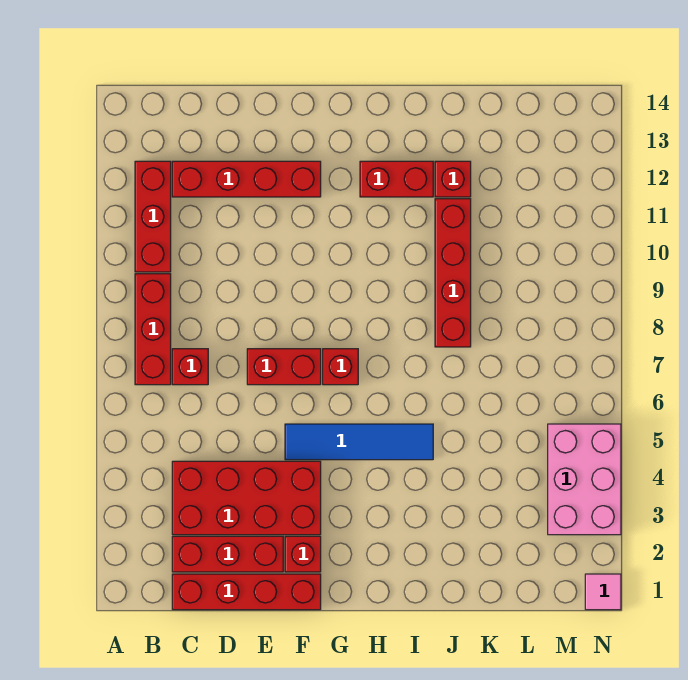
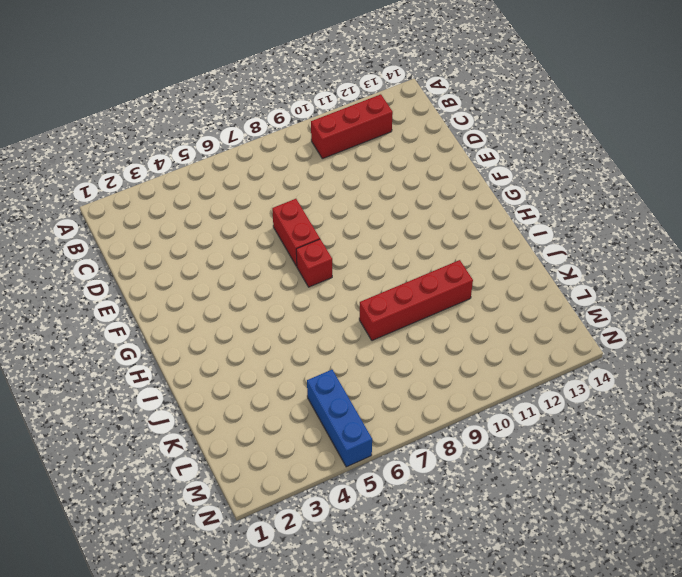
blue brick L5:N5 level 1 -> pink brick M3:N5 level 1
none -> red brick B7:B9 level 1
none -> red brick C1:F1 level 1
none -> red brick C2:E2 level 1

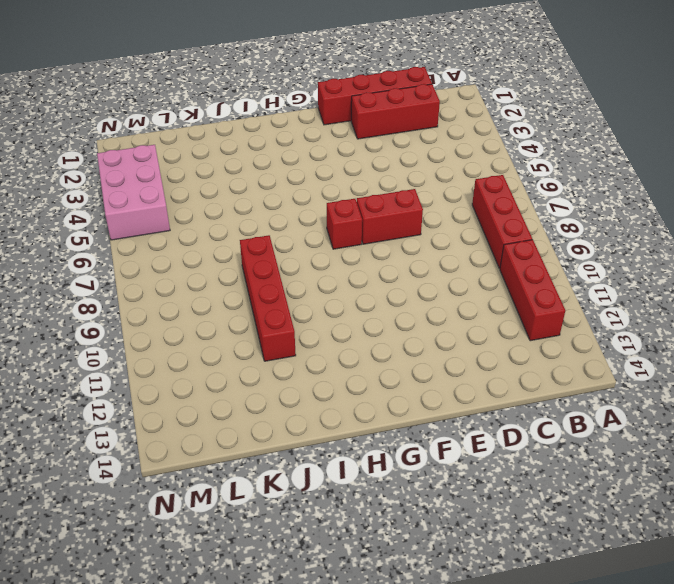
none -> red brick C3:F4 level 1
none -> red brick C7 level 1
none -> red brick C12:F12 level 1

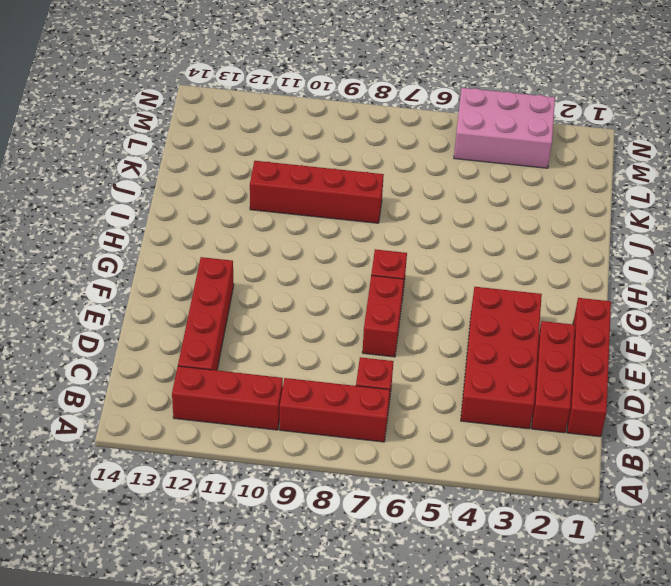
none -> red brick F2 level 1
none -> blue tile F5:I5 level 1
none -> red brick H12:I12 level 1

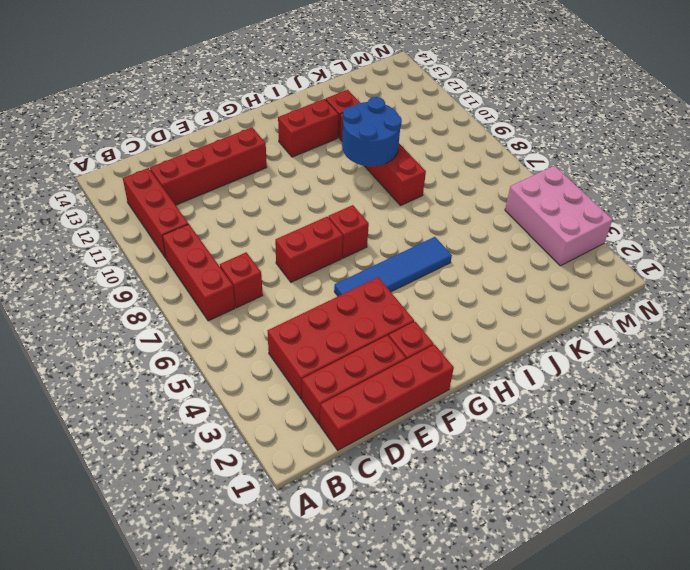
blue round brick I9:J10 level 2 -> none
none -> pink tile N1 level 1

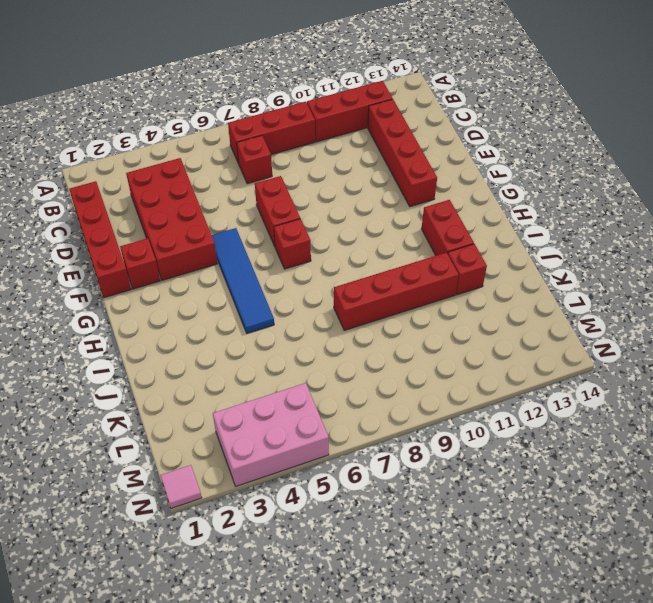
none -> red brick C2:E2 level 1

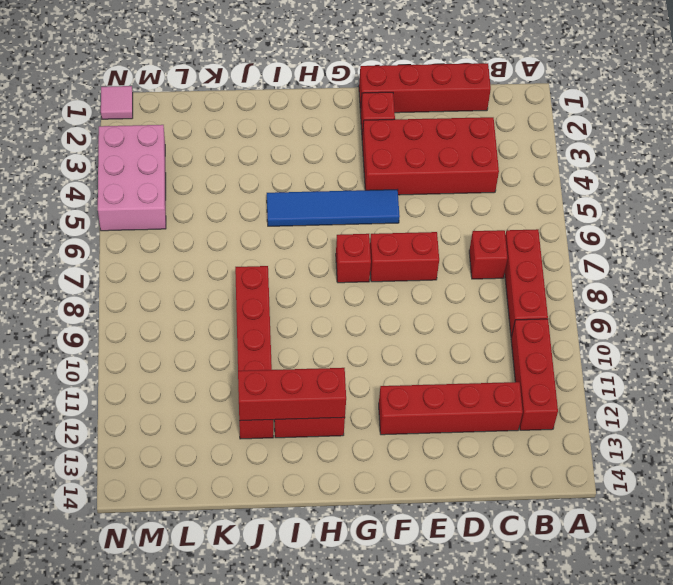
red brick H12:J12 level 2 -> red brick C2:E2 level 1

